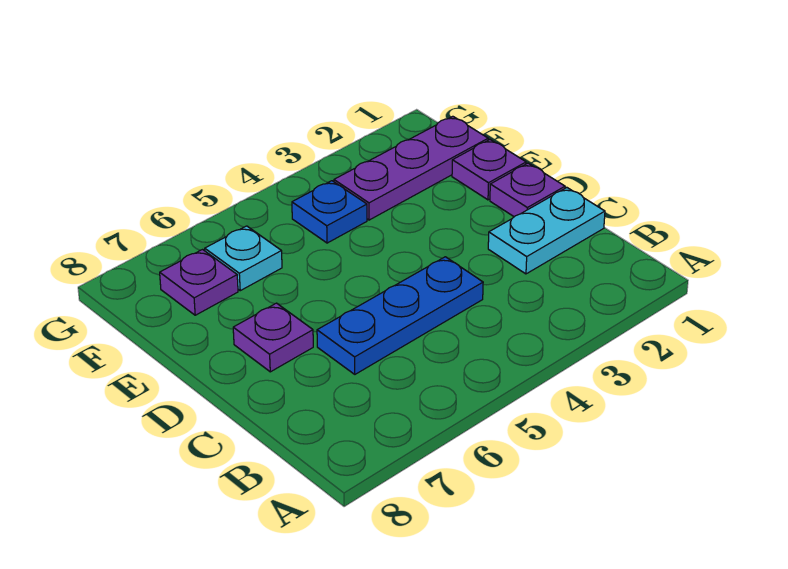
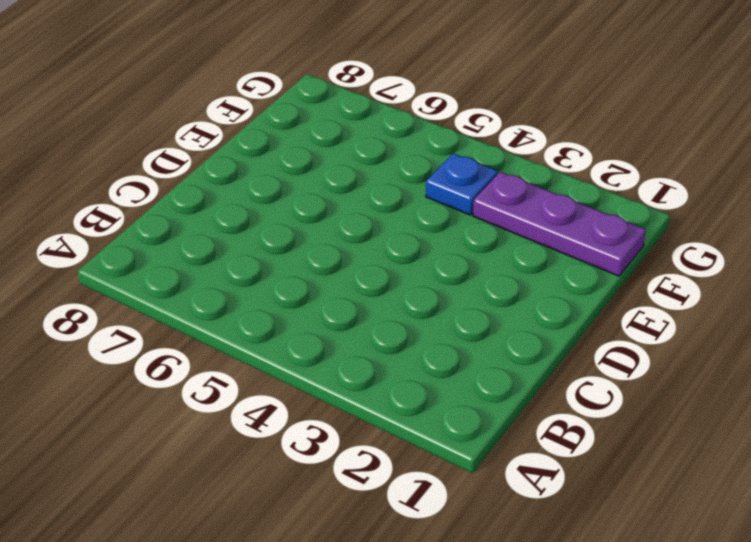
none -> cyan plate C1:C2 level 1
none -> blue plate C4:C6 level 1

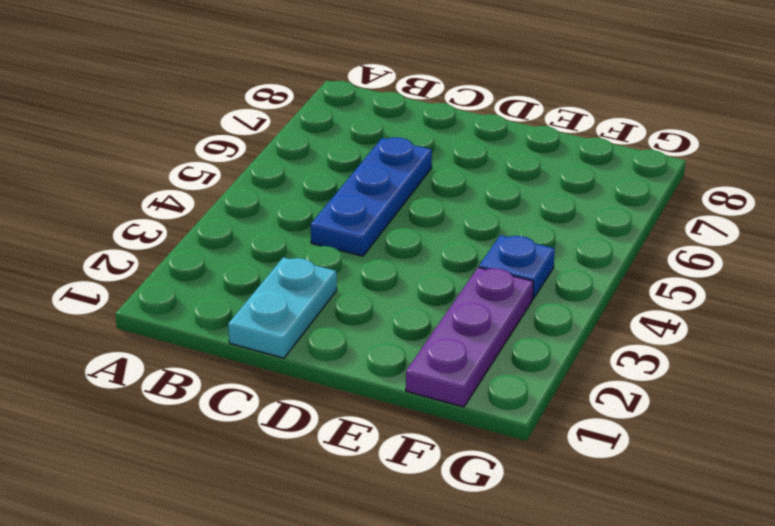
none -> purple plate D1 level 1
none -> purple plate D7 level 1

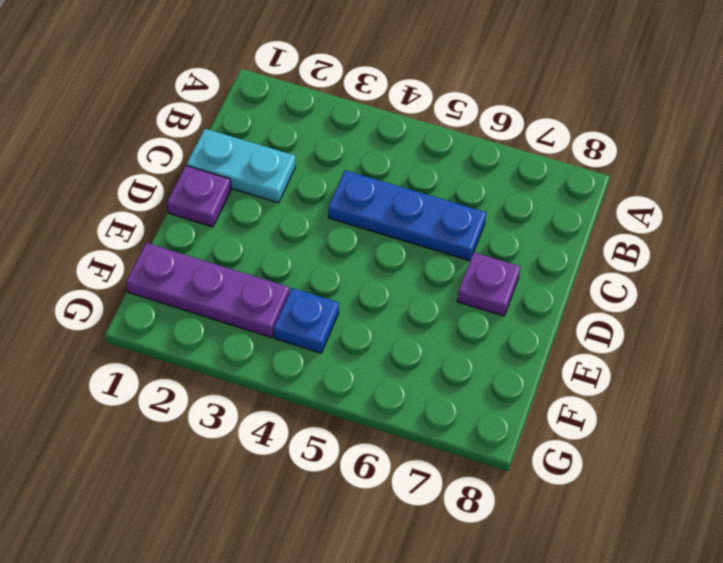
none -> purple plate E1 level 1
none -> cyan plate F6 level 1

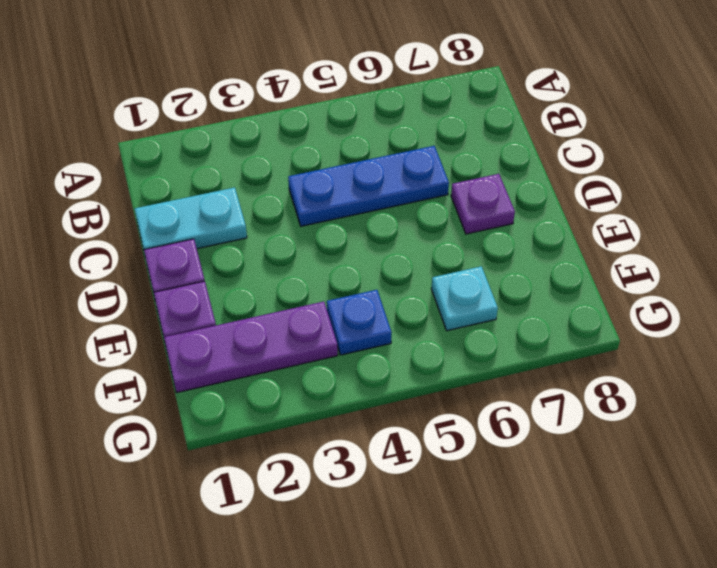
none -> purple plate F7 level 1

